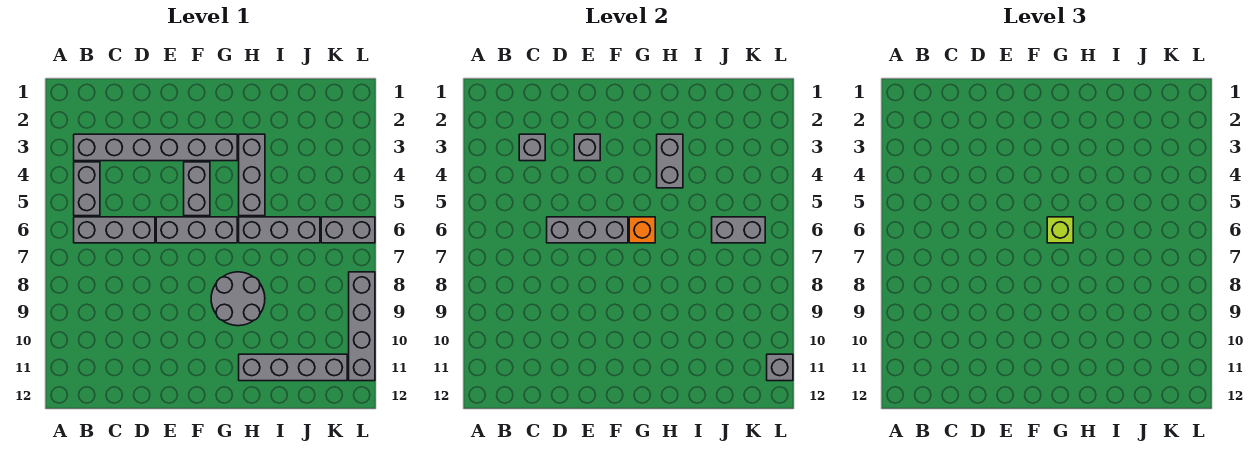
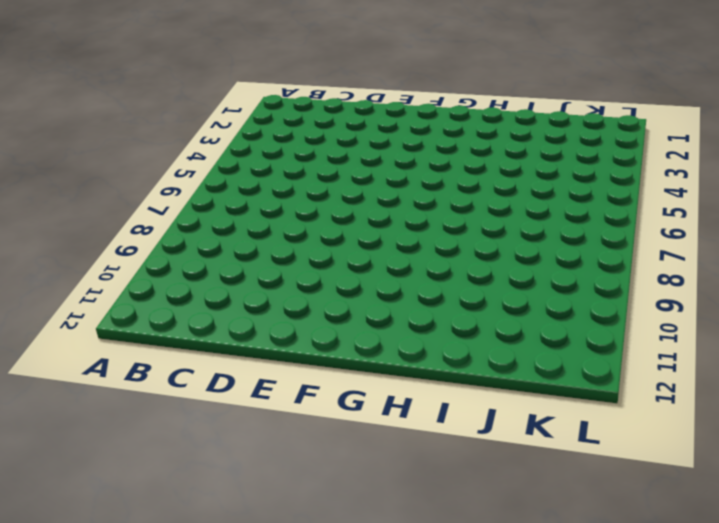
none -> grey brick B3:G3 level 1
none -> grey brick B4:B5 level 1
none -> grey brick B6:D6 level 1

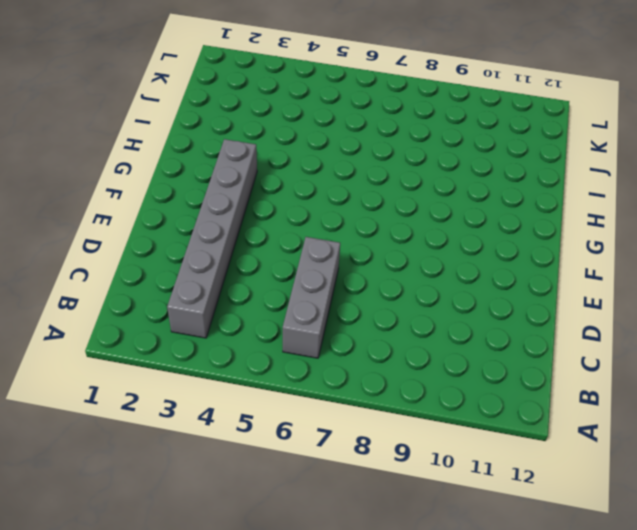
none -> grey brick B4:B5 level 1
none -> grey brick E6:G6 level 1
none -> grey brick F4:F5 level 1

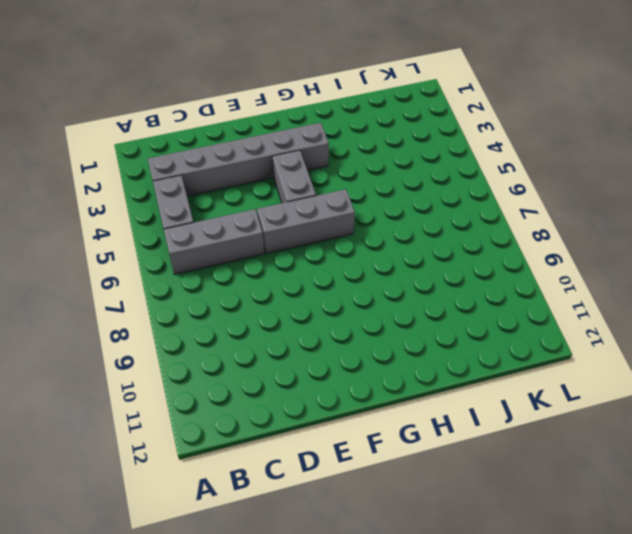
none -> grey round brick G8:H9 level 1
none -> grey brick H3:H5 level 1
none -> grey brick H6:J6 level 1

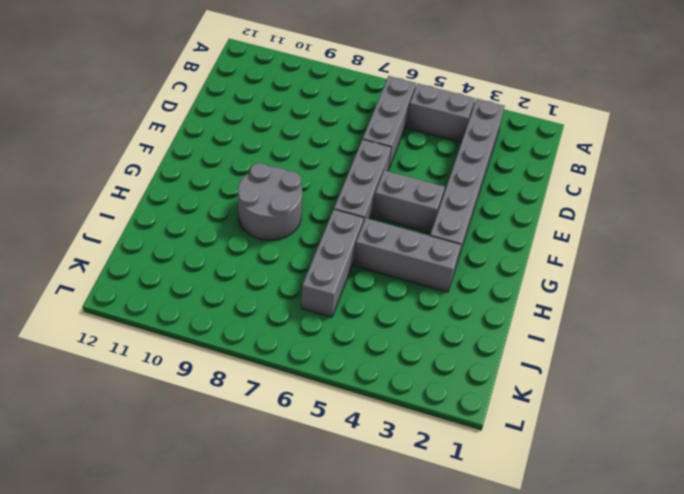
none -> grey brick H11:K11 level 1
none -> grey brick K6:L6 level 1
none -> grey brick L8:L11 level 1

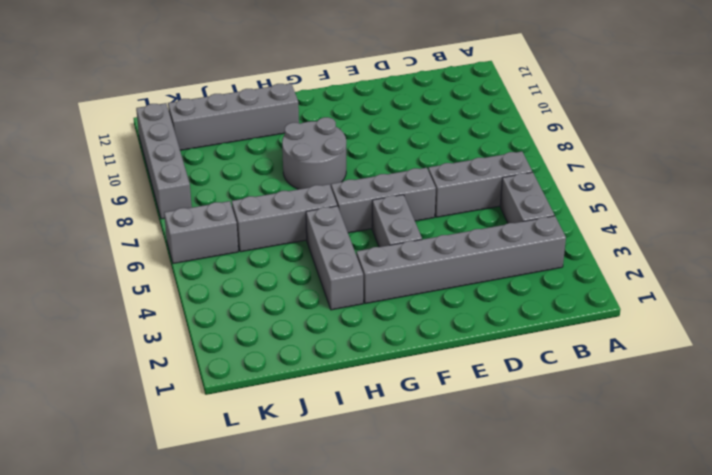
none -> grey brick C3 level 2
none -> grey brick D6:F6 level 2
none -> grey brick E3 level 2

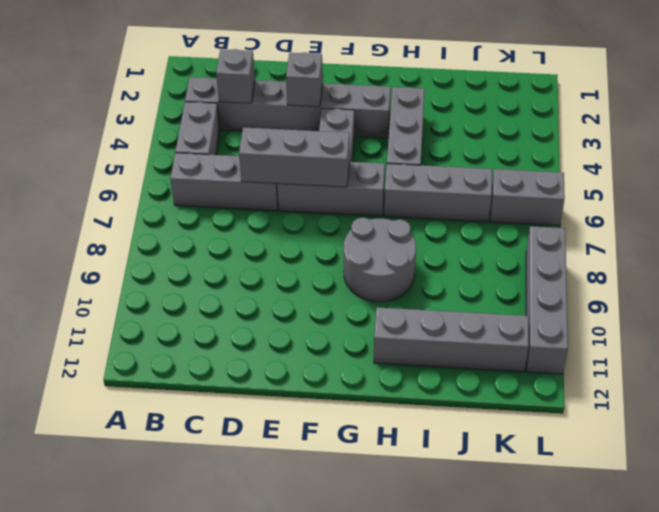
none -> orange brick G6 level 2
none -> grey brick H3:H4 level 2
none -> grey brick J6:K6 level 2

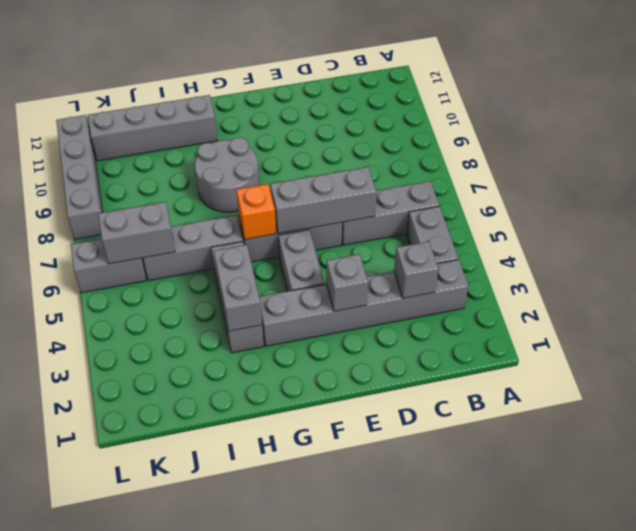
none -> grey brick L11 level 2
none -> lime brick G6 level 3

